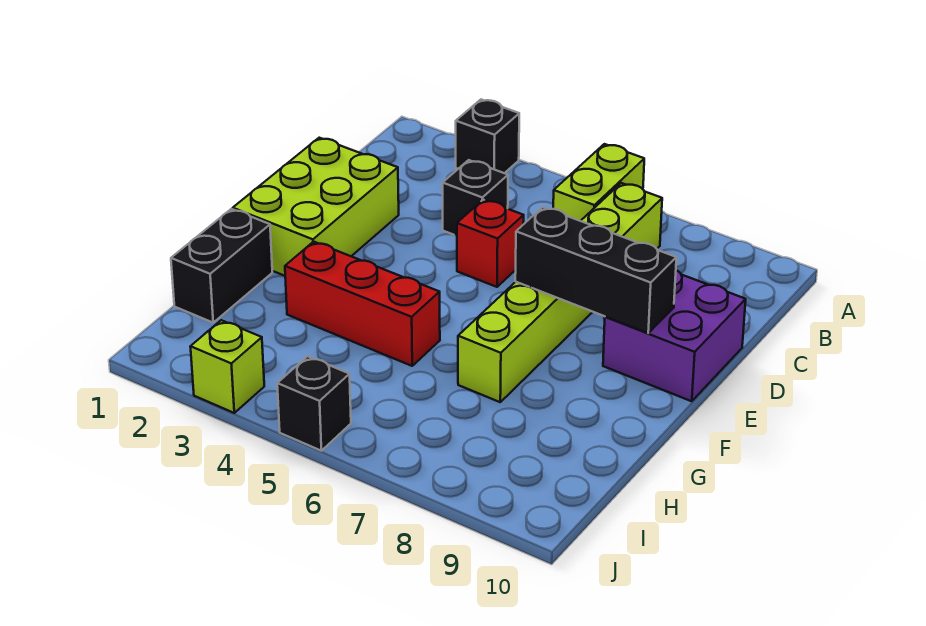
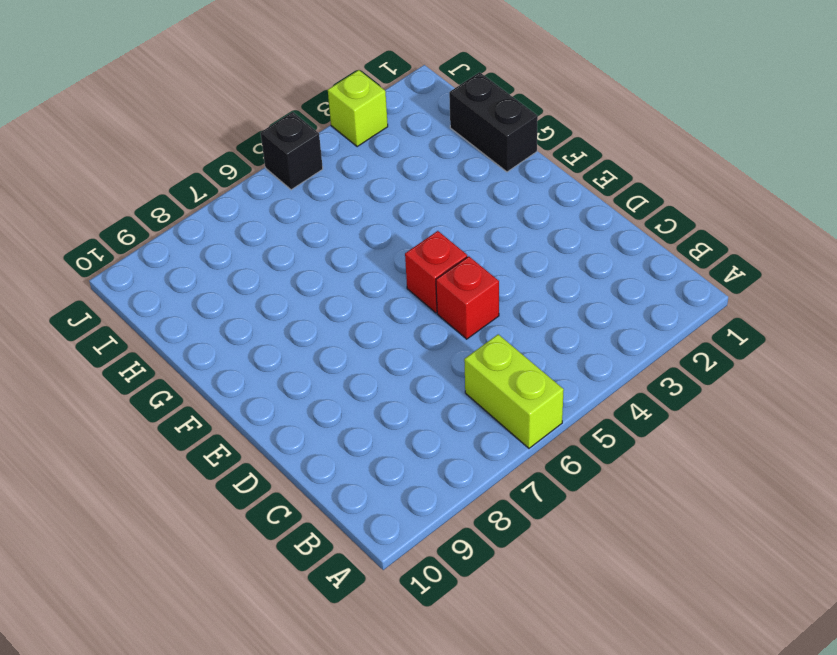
red brick E5 level 1 -> none
none -> black brick A3 level 1
none -> lime brick B7:G7 level 1
none -> black brick C4 level 1

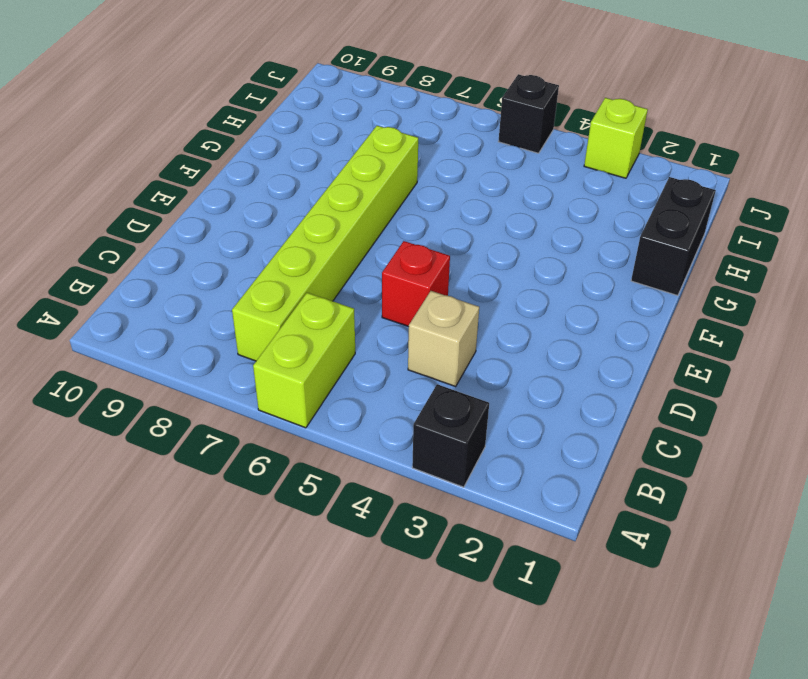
tan brick C4 level 1 -> black brick C4 level 1
none -> lime brick D1:F2 level 1
none -> purple brick D9:E10 level 1
none -> red brick G3:G5 level 1

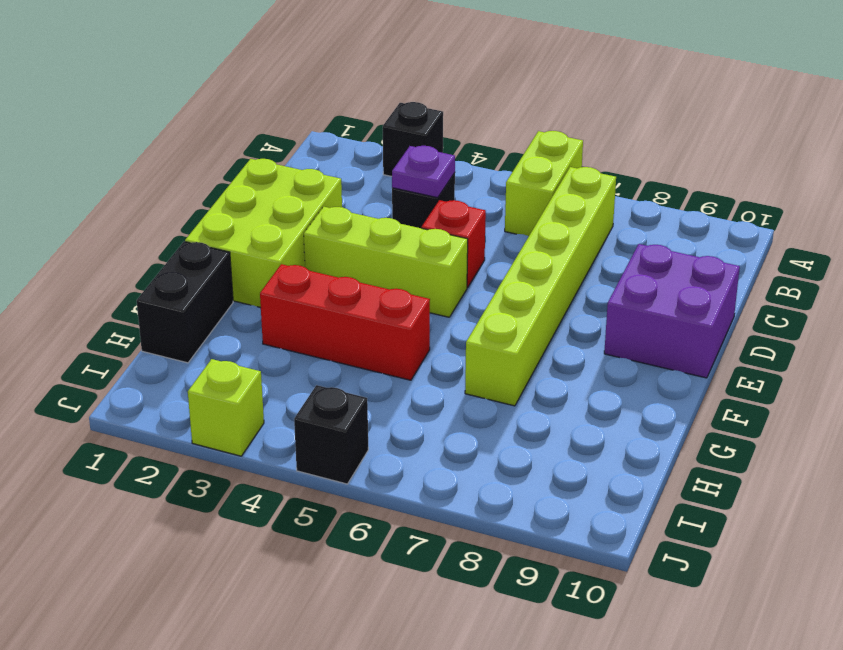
purple plate C4 level 2 -> none
lime brick E3:E5 level 1 -> none
none -> black brick E7:E9 level 2

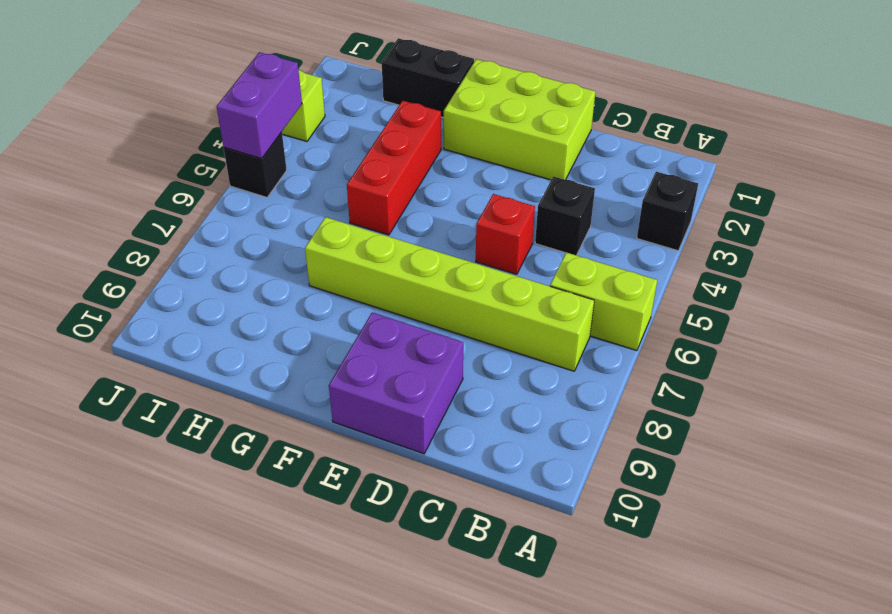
purple brick J4:J5 level 2 -> none
none -> black brick E7:E9 level 2

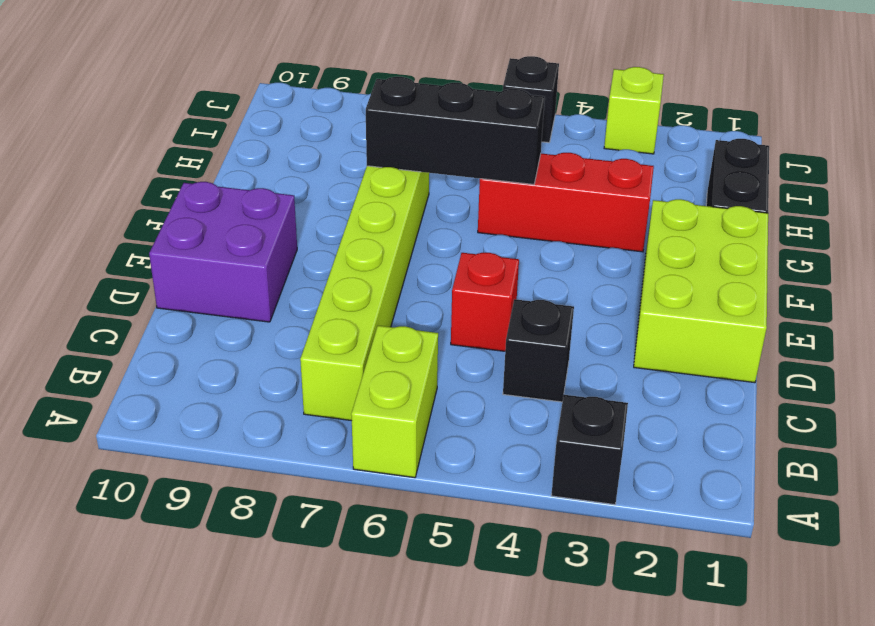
black brick G5:G7 level 2 -> black brick E7:E9 level 2

